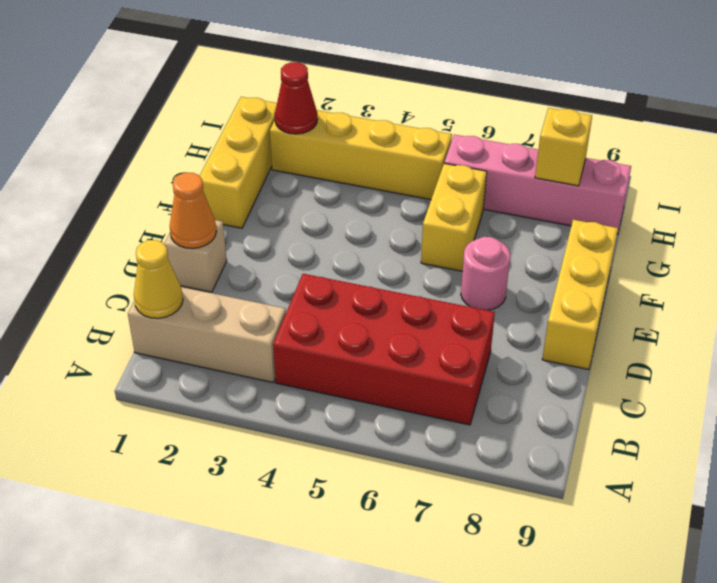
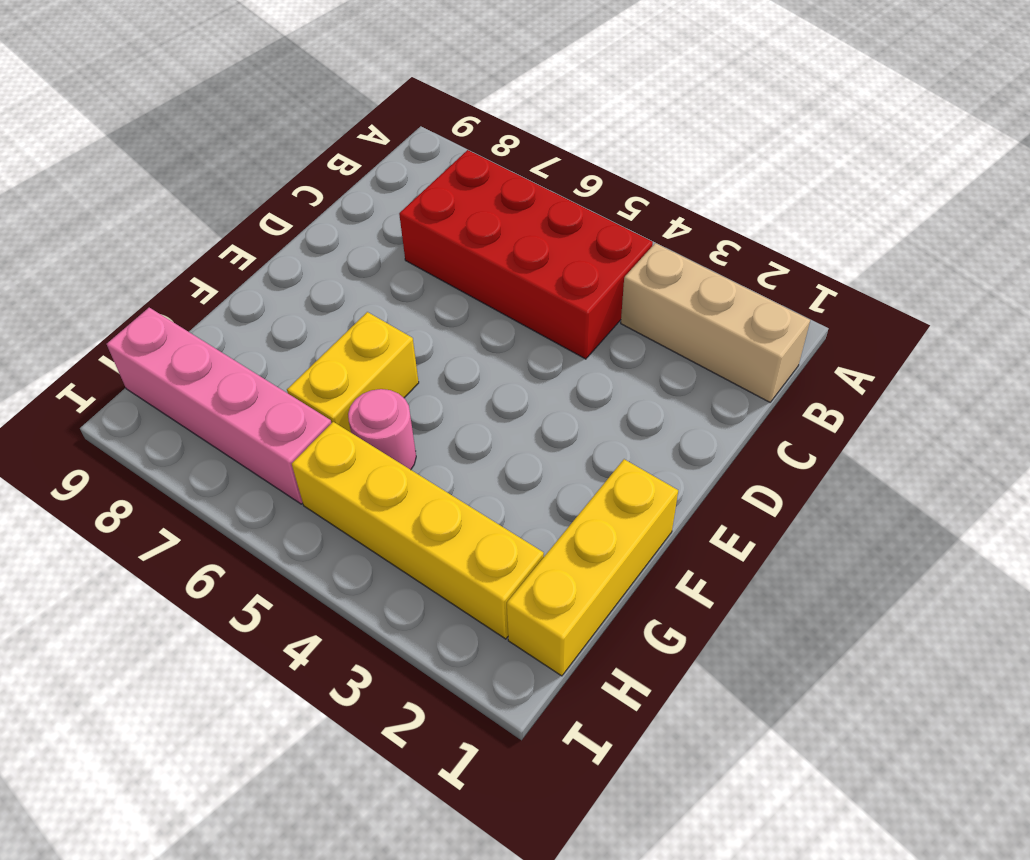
pink round brick G5 level 1 -> pink round brick E7 level 1
none -> tan brick D1 level 1
none -> yellow brick D9:F9 level 1
none -> yellow cone B1 level 2

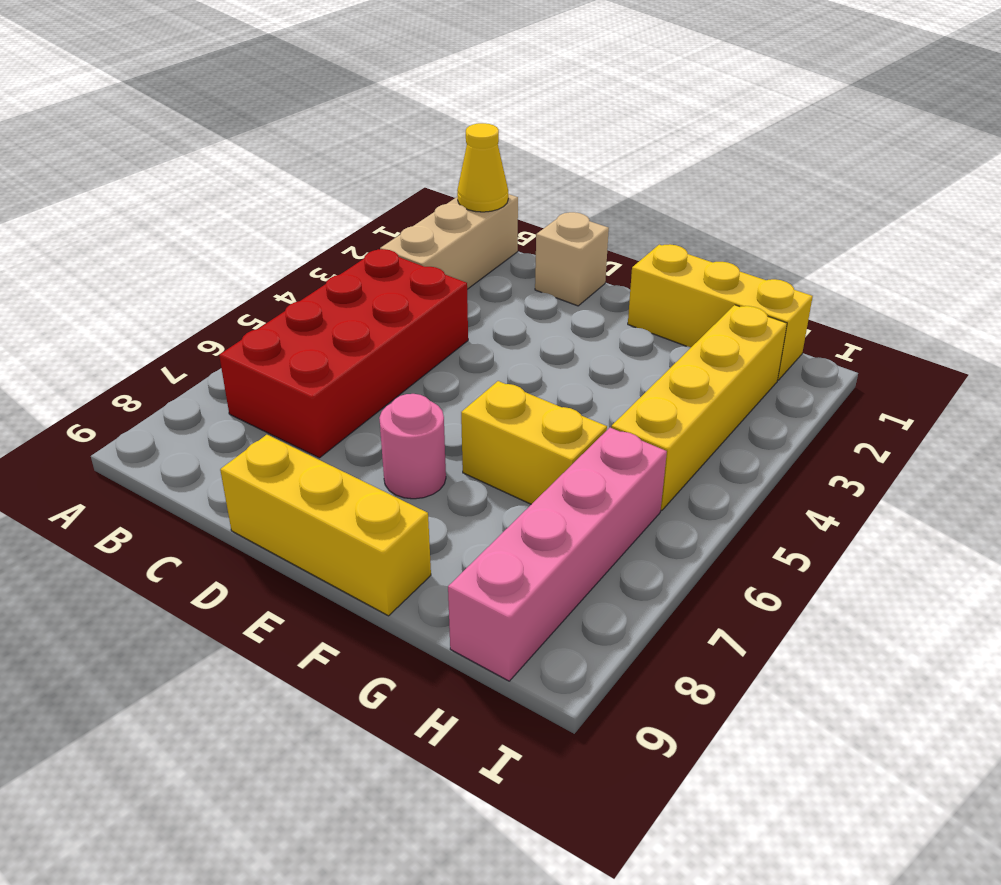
none -> orange cone D1 level 2
none -> red cone H2 level 2
none -> yellow brick H8 level 2

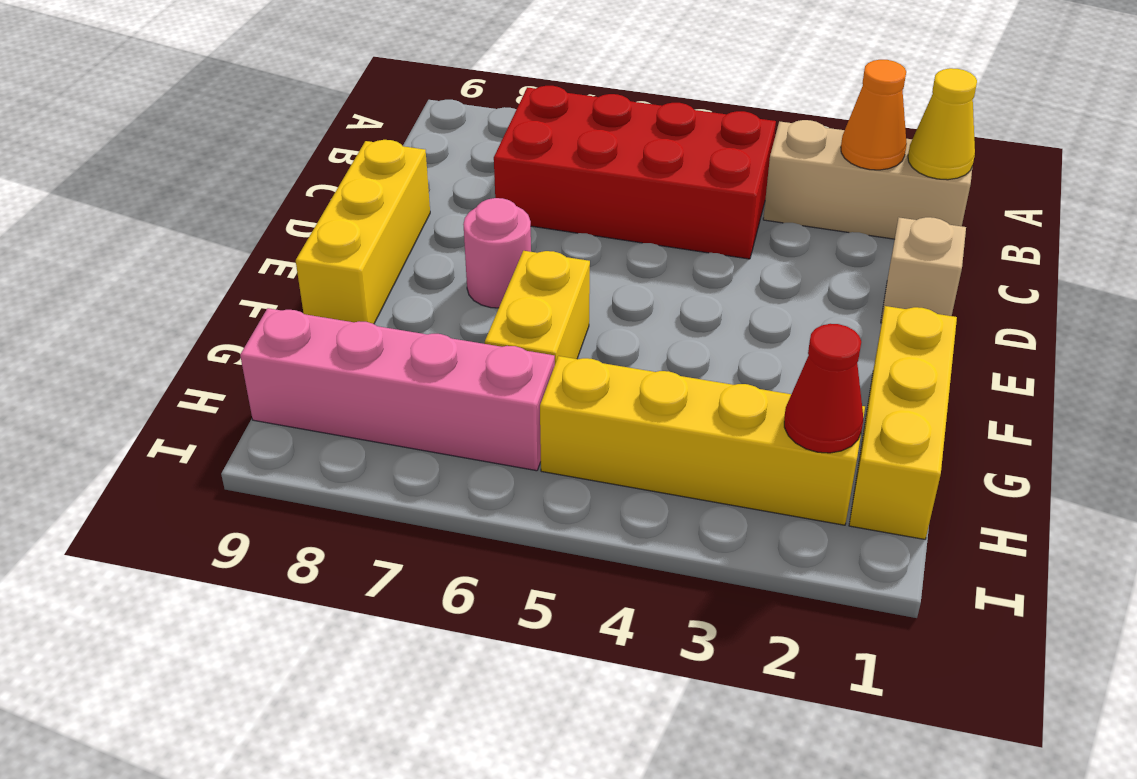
orange cone B2 level 2 -> orange cone D1 level 2
none -> yellow brick H8 level 2

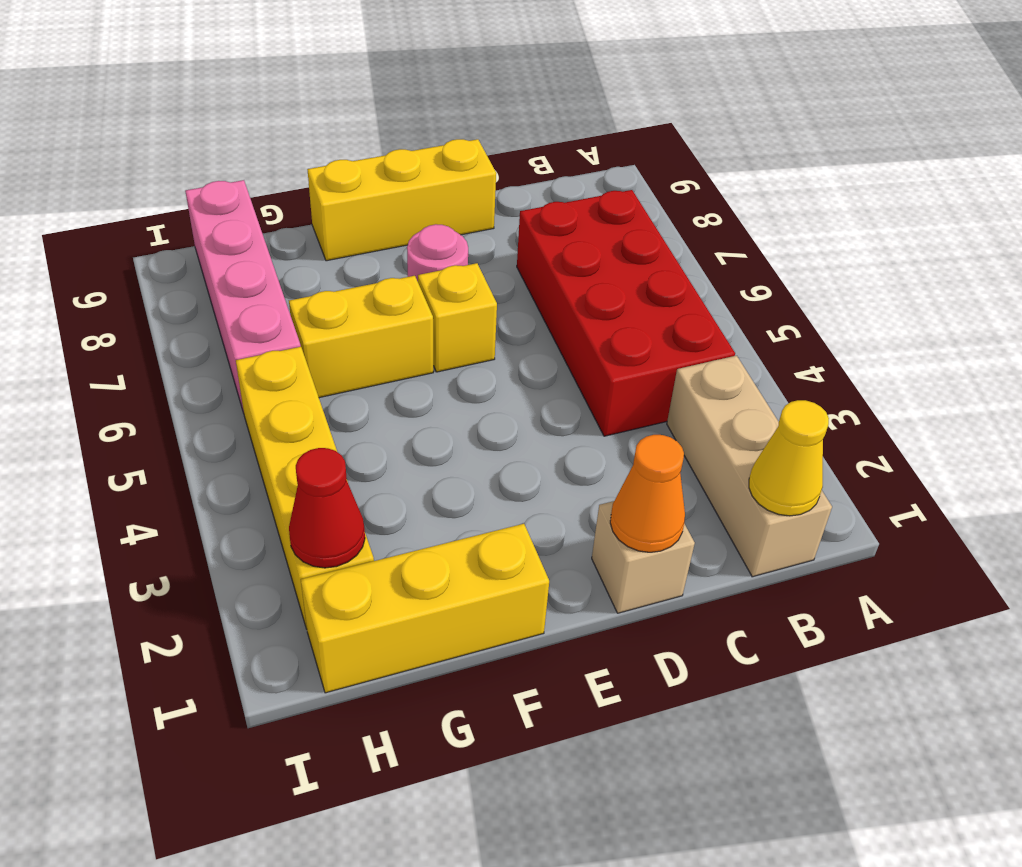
yellow brick E6 level 1 -> yellow brick H8 level 2

